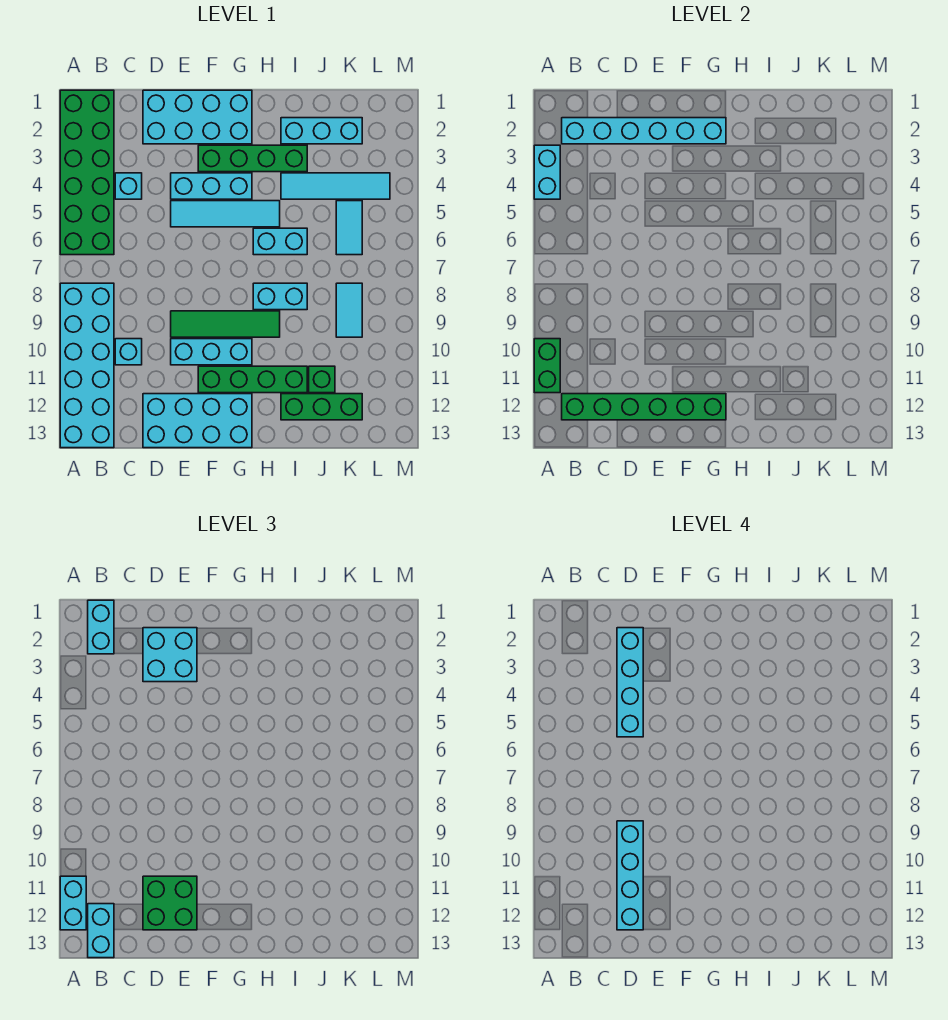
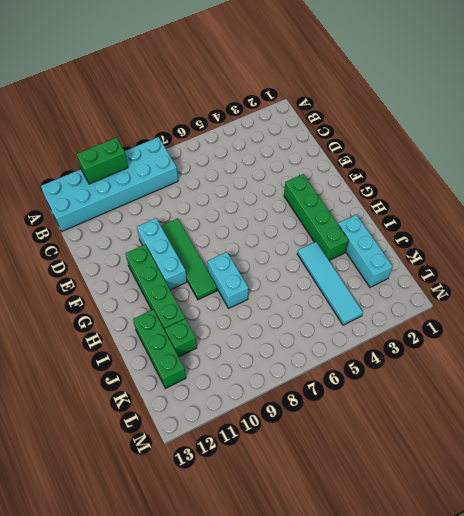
none -> green brick A1:B6 level 1
none -> cyan brick C4 level 1
none -> cyan brick C10 level 1
none -> cyan brick D1:G2 level 1

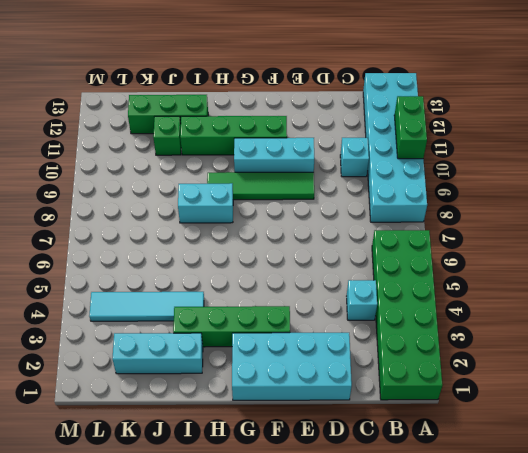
none -> cyan brick D12:G13 level 1
none -> cyan brick E4:G4 level 1
none -> cyan tile E5:H5 level 1
none -> cyan brick H6:I6 level 1

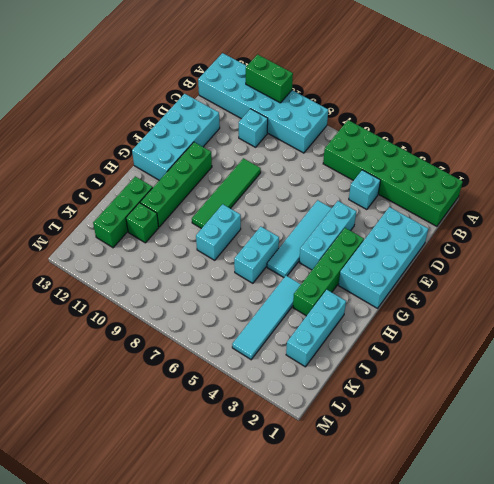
none -> cyan brick E10:G10 level 1
none -> cyan tile K5:K6 level 1
none -> cyan tile K8:K9 level 1
none -> cyan brick A3:A4 level 2

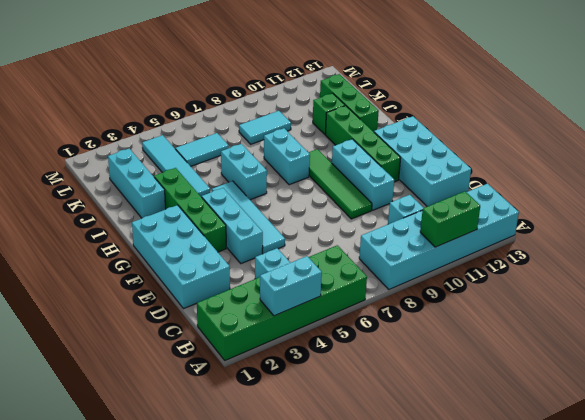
none -> cyan brick B2:G2 level 2
none -> green brick B12:G12 level 2
none -> cyan brick A11:A12 level 3
none -> cyan brick B1:B2 level 3

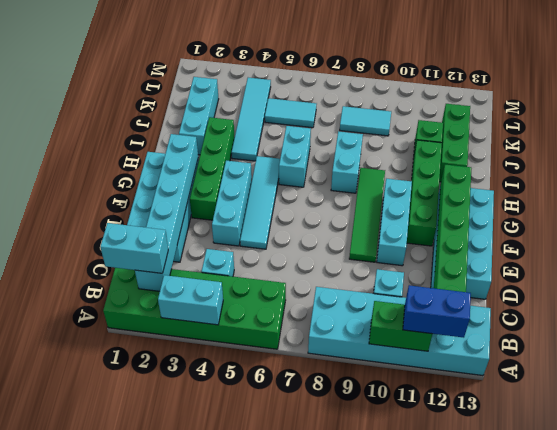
blue brick A11:A12 level 3 -> cyan brick A11:A12 level 3
none -> cyan brick B12:B13 level 3
none -> cyan brick D2:E3 level 3
none -> green brick D11:E12 level 3
none -> cyan brick D2:D5 level 4

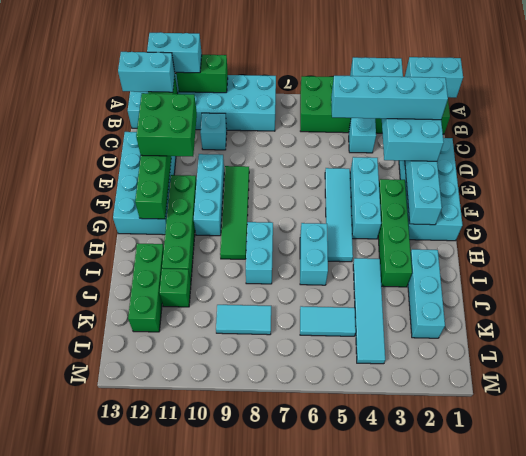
none -> cyan brick D9:D12 level 4

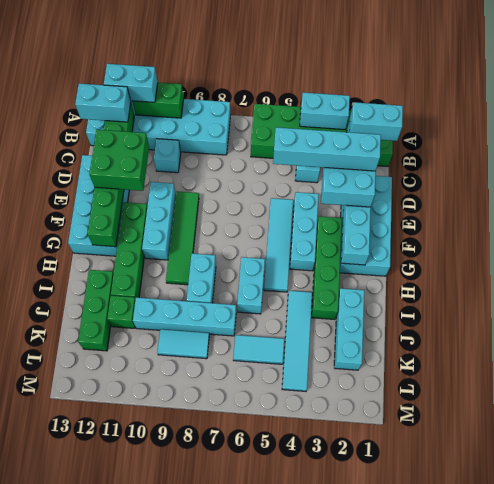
cyan brick J7:J10 level 1 -> cyan brick D9:D12 level 4

